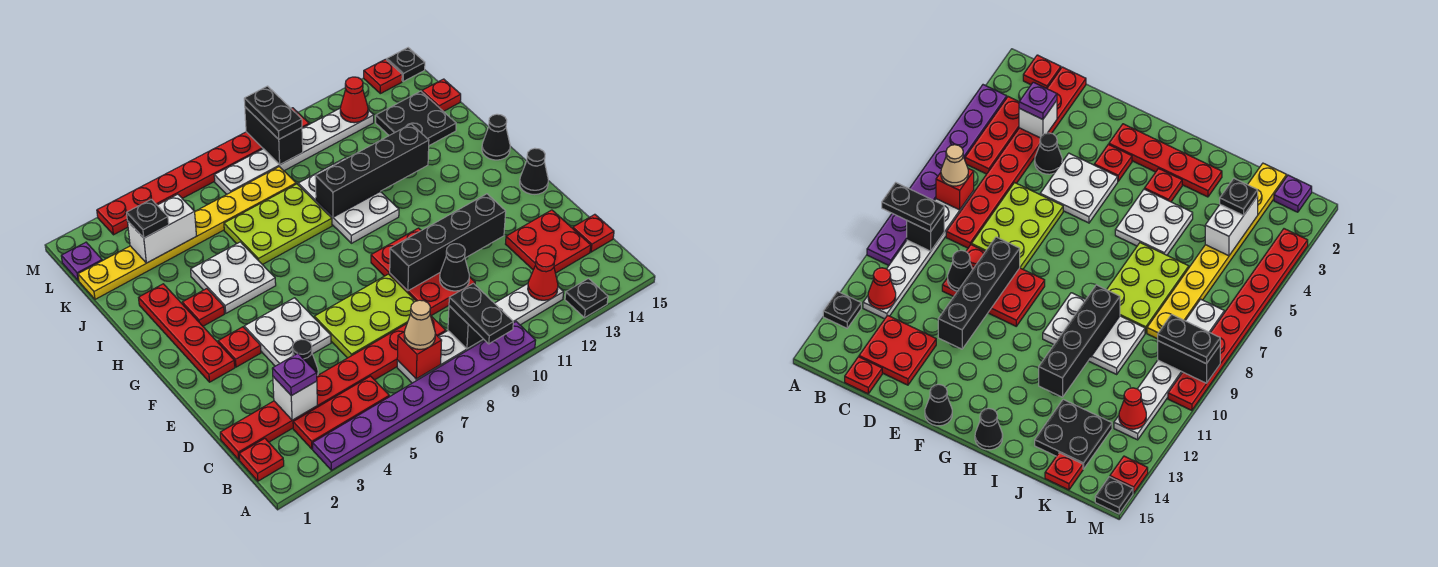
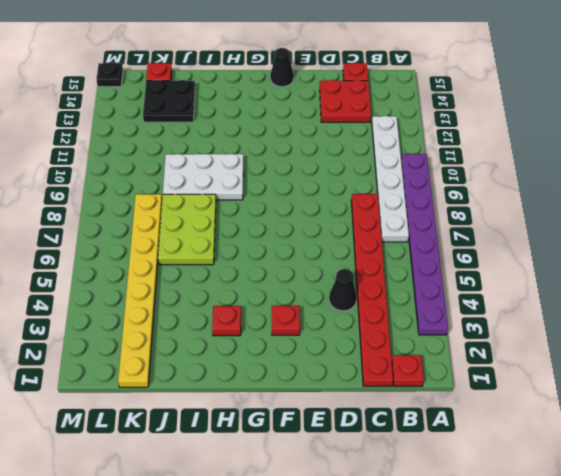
none -> black plate A13 level 1
none -> red plate B3:B5 level 1
none -> lime plate D6:E8 level 1
none -> red plate D9:F10 level 1

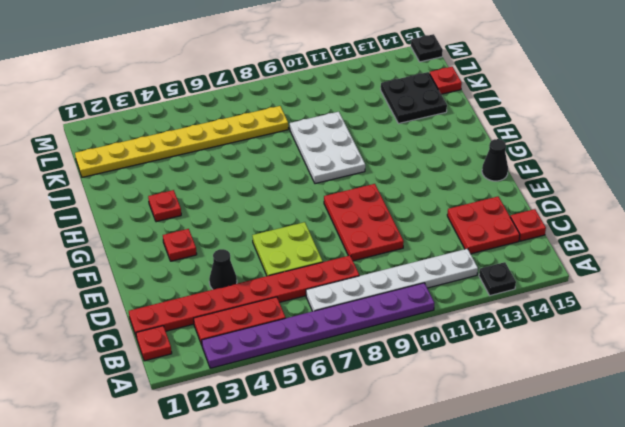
lime plate D6:E7 level 1 -> lime plate D6:E8 level 1
none -> white plate E4:F5 level 1
none -> red plate F2:I2 level 1
none -> white plate H4:I5 level 1
none -> black cone H15 level 1

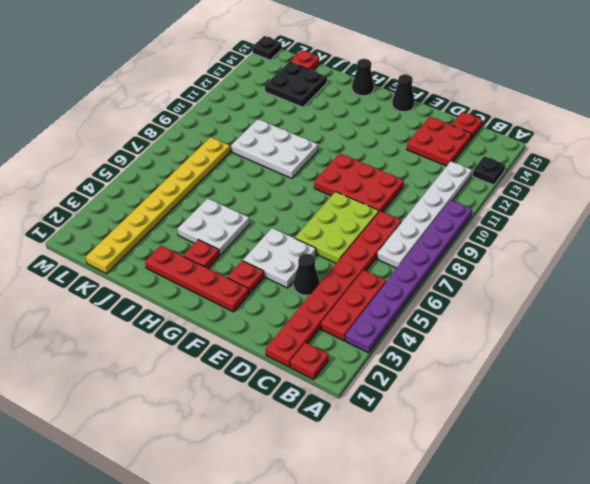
none -> lime plate I6:J8 level 1
none -> purple plate L1 level 1
none -> white plate L7:L12 level 1
none -> red plate M3:M10 level 1

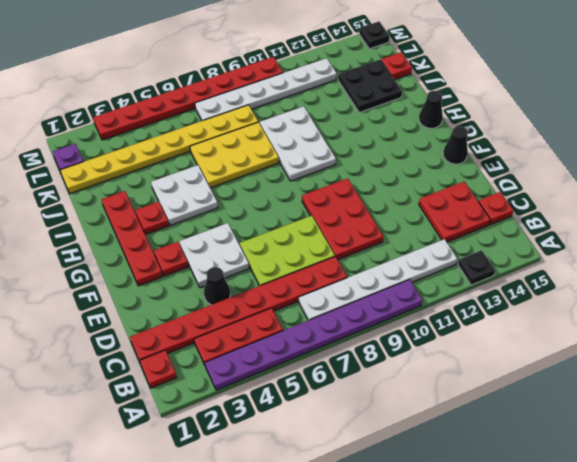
yellow plate I6:J8 level 1 -> lime plate I6:J8 level 1
none -> red plate M14 level 1
none -> red brick B7 level 2
none -> black brick B9 level 2
none -> red cone B12 level 2

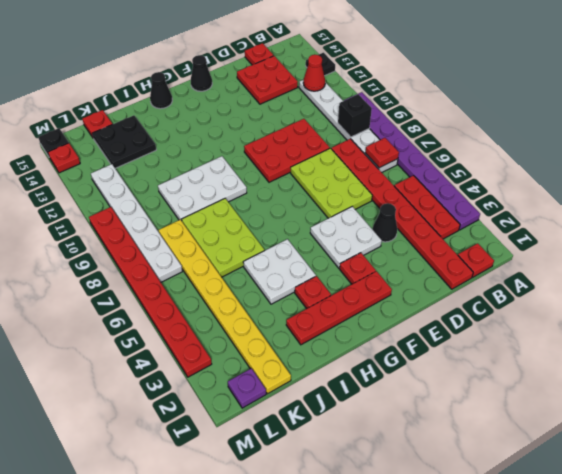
red plate B7 level 2 -> red brick B7 level 2
none -> white brick C3 level 2
none -> black cone D10 level 2
none -> black brick E9:E12 level 2
none -> black brick I9:I12 level 2

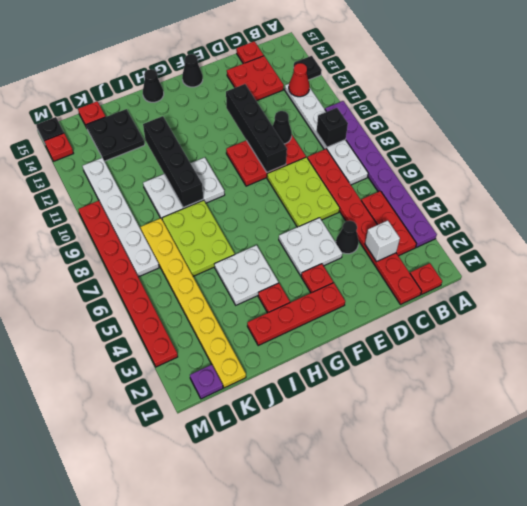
none -> red brick B7 level 2
none -> white brick K3:K4 level 2
none -> black brick L9:M9 level 2
none -> red cone L12 level 2

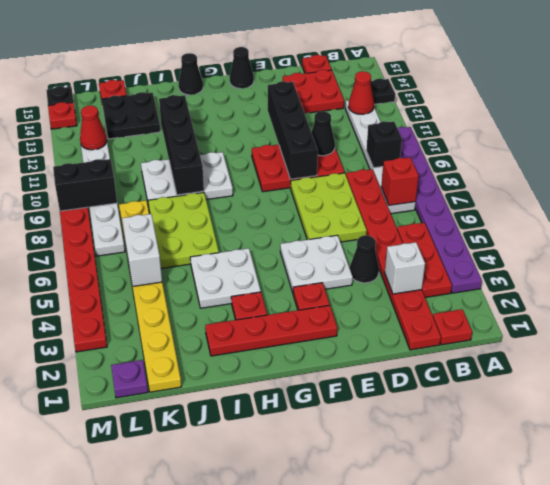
white brick K5:K6 level 2 -> white brick K3:K4 level 2
none -> black plate A9:B9 level 3
none -> tan cone B7 level 3
none -> purple plate C3 level 3
none -> black plate K3 level 3

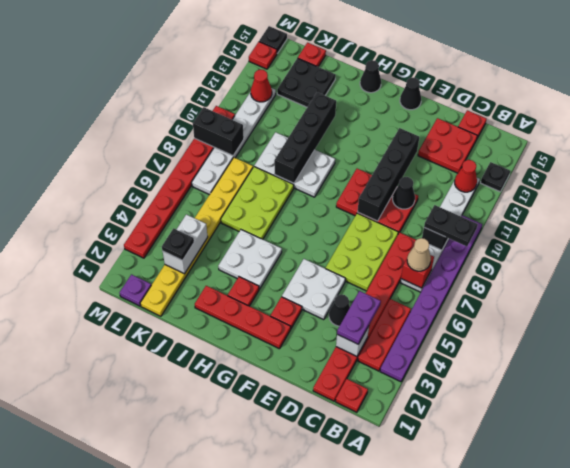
purple plate C3:C4 level 3 -> purple plate C3 level 3
none -> black plate L9:M9 level 3

